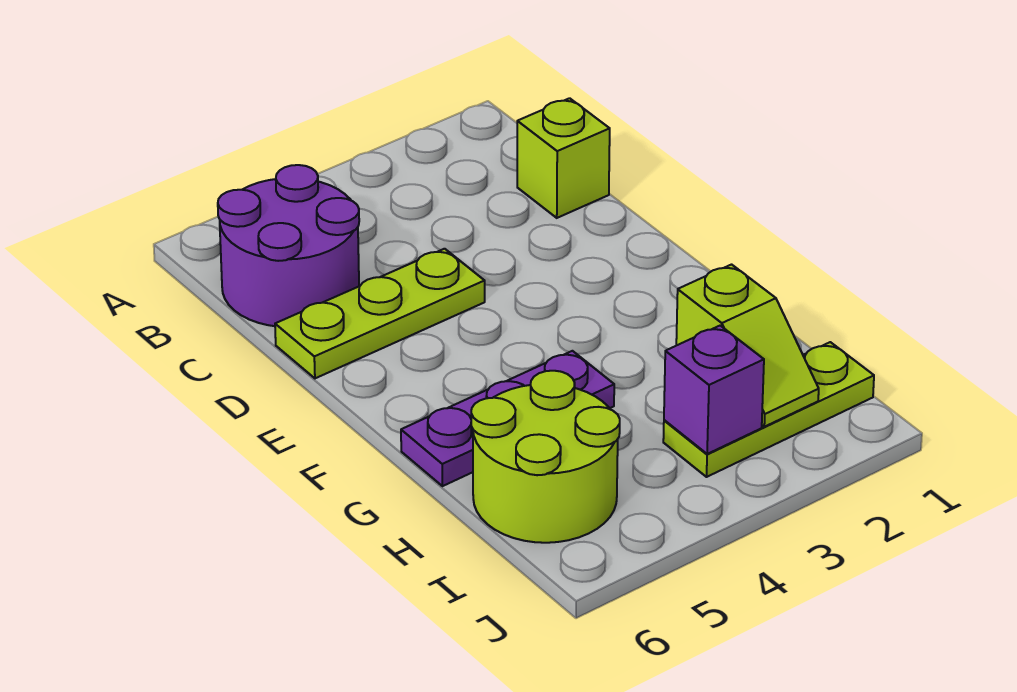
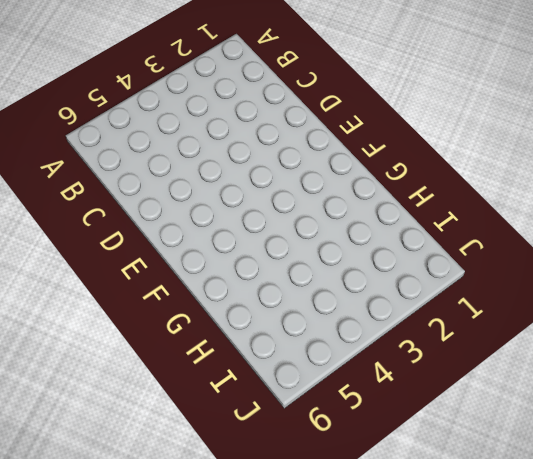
none -> purple round brick B5:C6 level 1
none -> lime brick C1 level 1

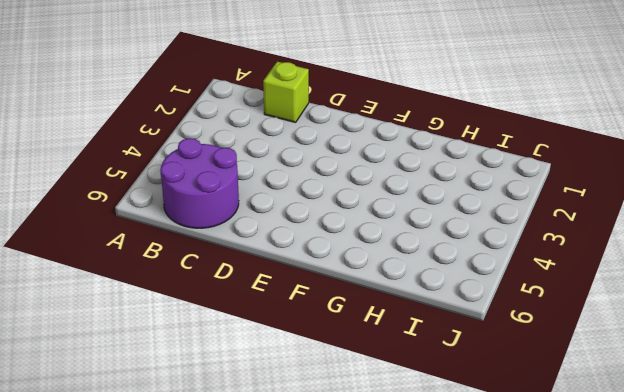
none -> lime plate D4:D6 level 1
none -> purple plate G4:G6 level 1

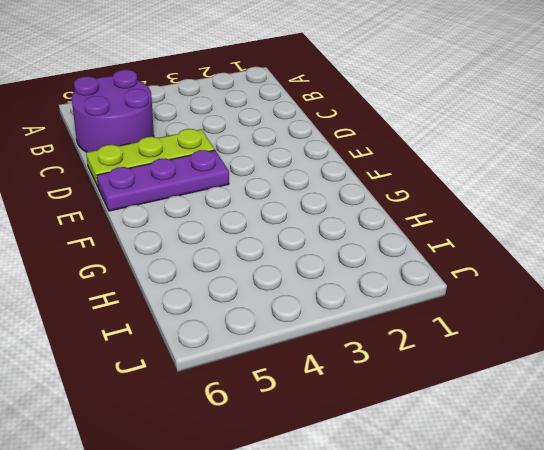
purple plate E4:E6 level 1 -> purple plate G4:G6 level 1
none -> lime brick C1 level 1
none -> lime round brick H5:I6 level 1

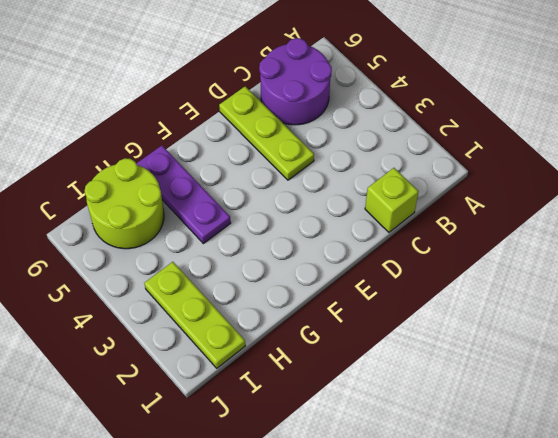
none -> lime slope H2:I2 level 2 top H
none -> purple brick I3 level 2

